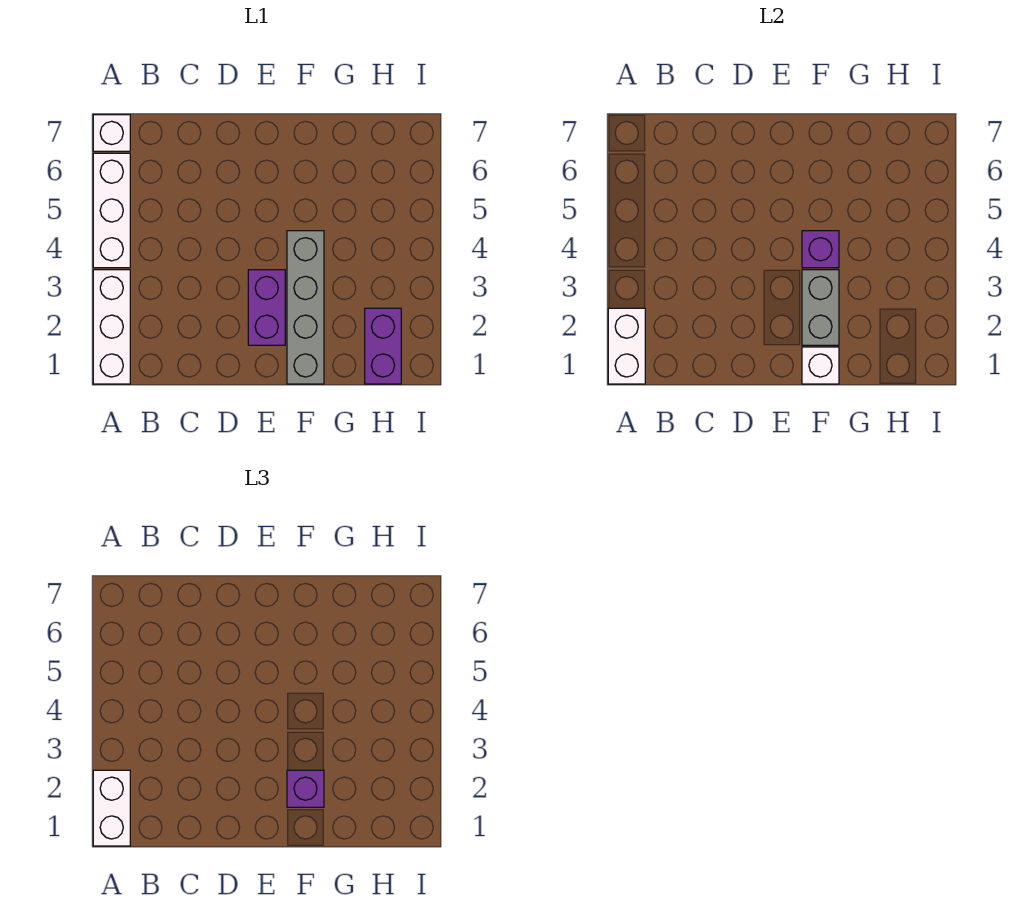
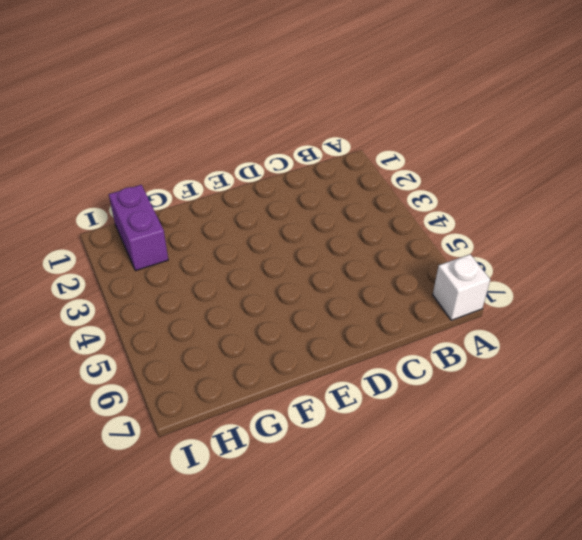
none -> white brick A1:A3 level 1
none -> white brick A4:A6 level 1
none -> purple brick E2:E3 level 1

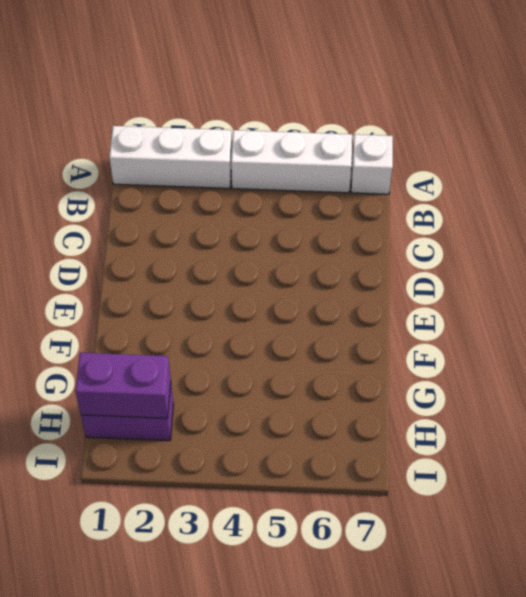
purple brick H1:H2 level 2 -> purple brick E2:E3 level 1
none -> grey brick F1:F4 level 1
none -> white brick A1:A2 level 2
none -> white brick F1 level 2

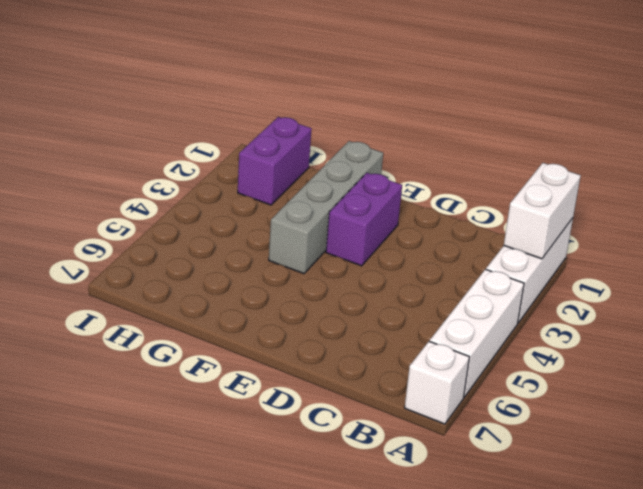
none -> white brick F1 level 2
none -> grey brick F2:F3 level 2
none -> purple brick F4 level 2

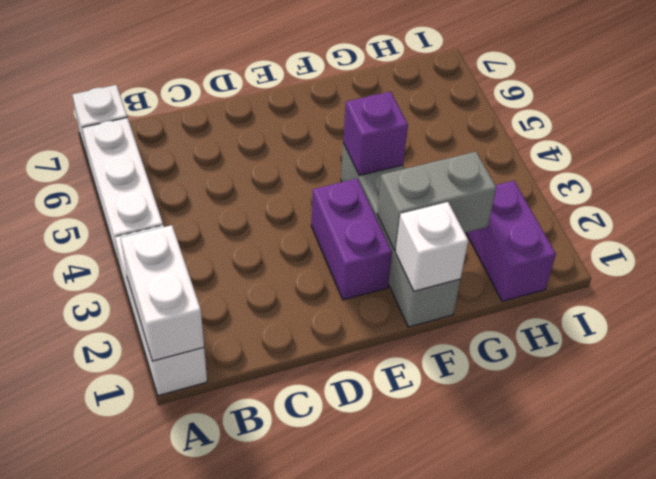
grey brick F2:G2 level 2 -> grey brick F2:F3 level 2
none -> white brick A1:A2 level 3
none -> purple brick F2 level 3

